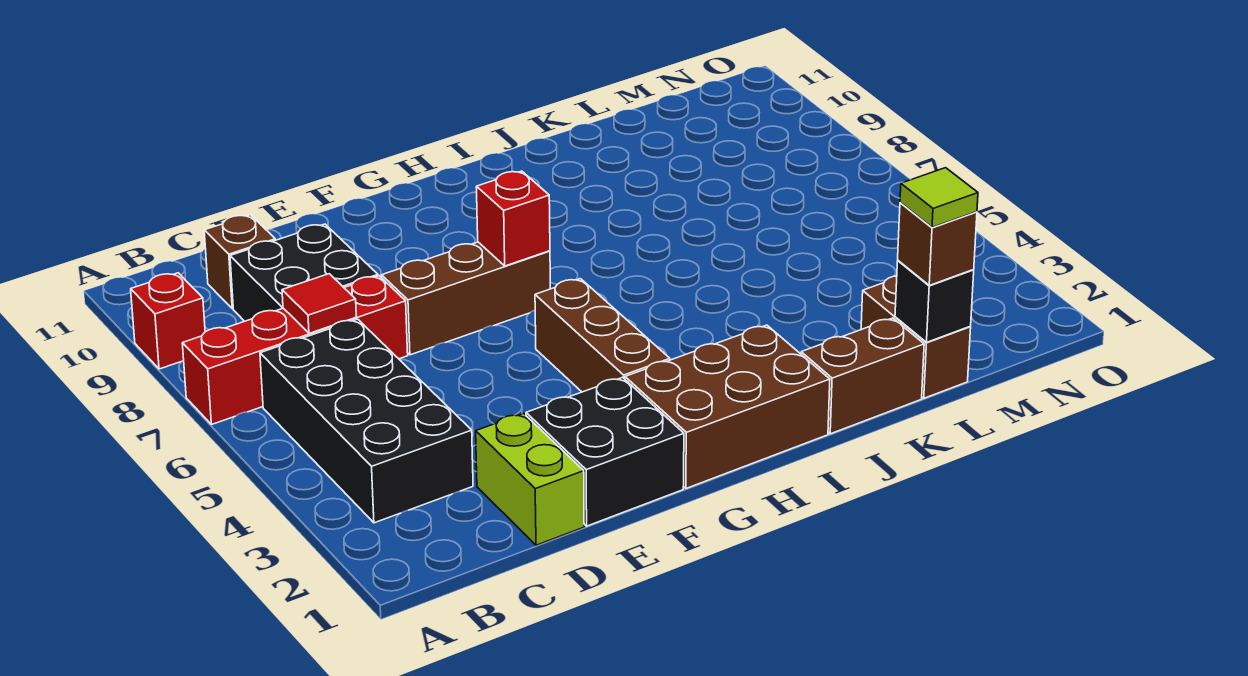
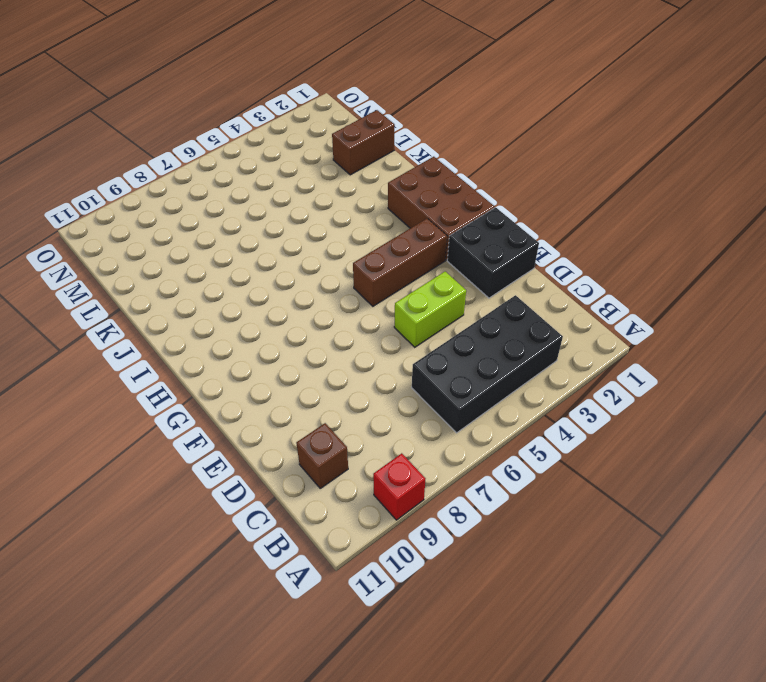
lime brick E4:E5 level 1 -> lime brick D1:D2 level 1
none -> red brick A7:D7 level 1
none -> black brick C8:D9 level 1
none -> brown brick E7:G7 level 1

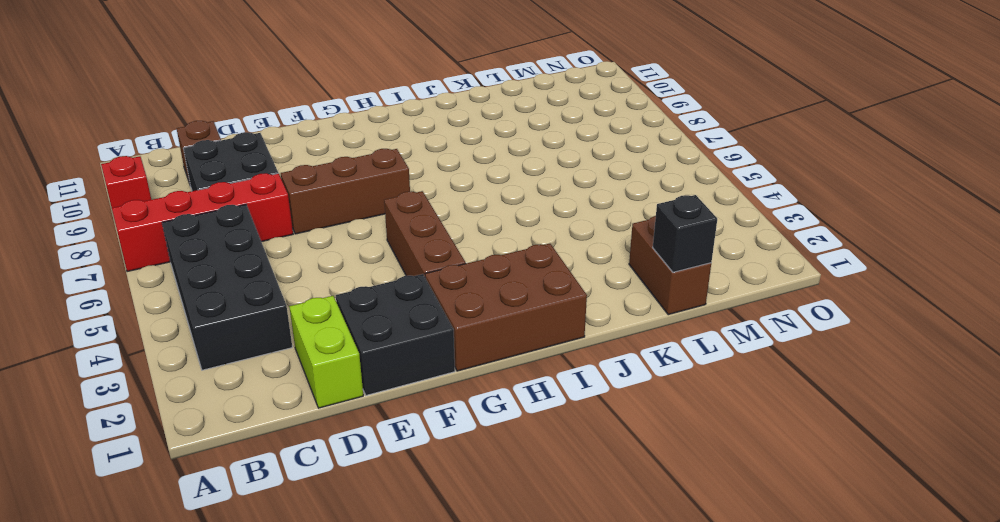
none -> brown brick J1:K1 level 1
none -> red tile C7 level 2
none -> red brick G7 level 2

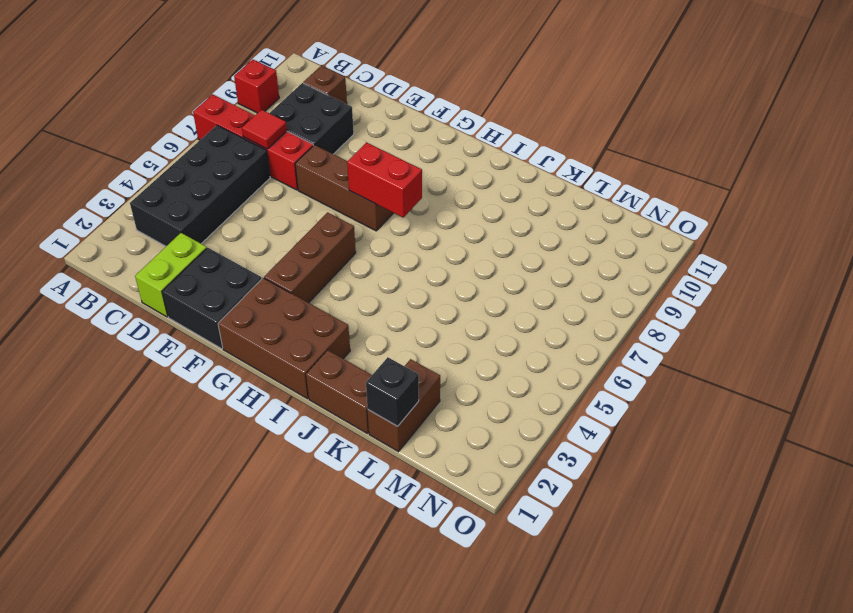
red brick G7:H7 level 2 -> red brick G7 level 2
none -> brown brick L1 level 3
none -> lime tile L1 level 4

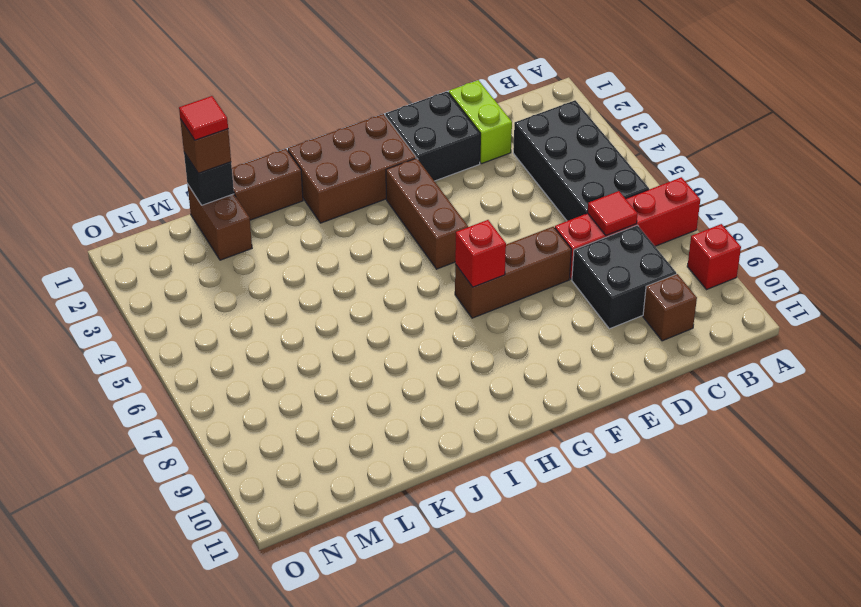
red tile L1 level 4 -> lime tile L1 level 4

